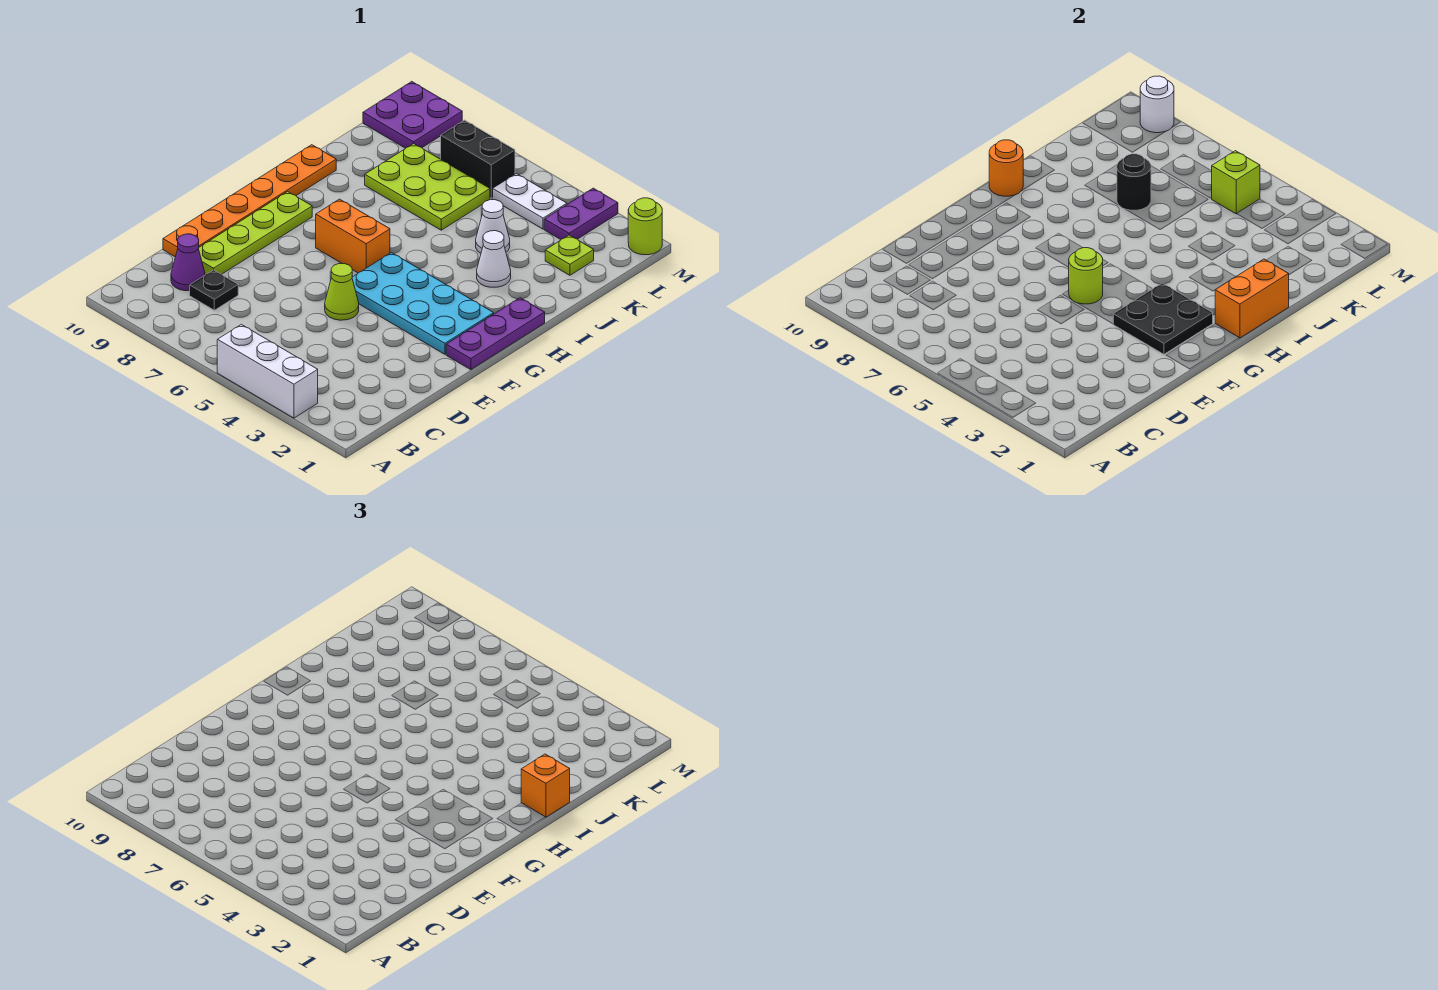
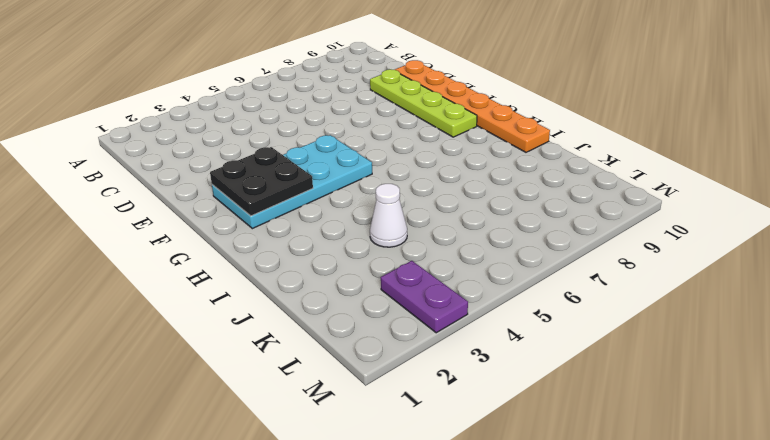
none -> white brick A3:A5 level 1
none -> black plate C8 level 1
none -> purple cone C9 level 1

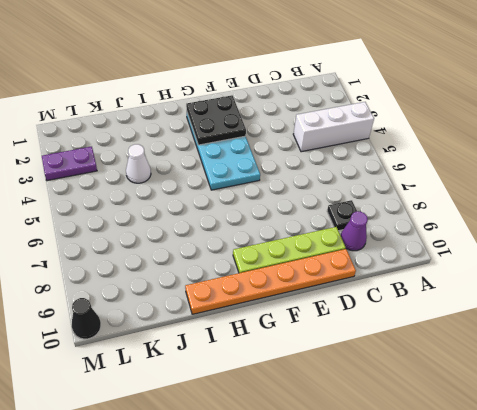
white brick A4:C4 level 1 -> white brick A3:A5 level 1
black cone M10 level 1 -> purple plate L9:M10 level 1
none -> lime cone E5 level 1
none -> purple plate F1:H1 level 1
none -> orange brick G6:G7 level 1

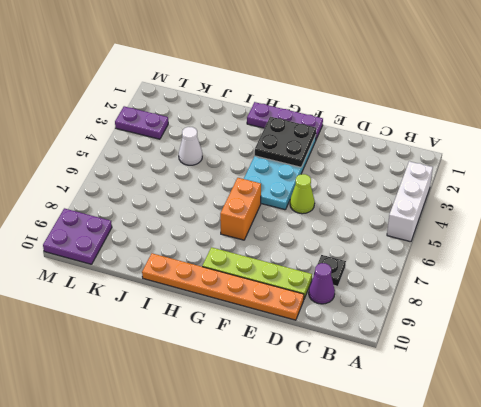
none -> white cone I3 level 1
none -> lime plate J6:K8 level 1
none -> lime plate K2 level 1

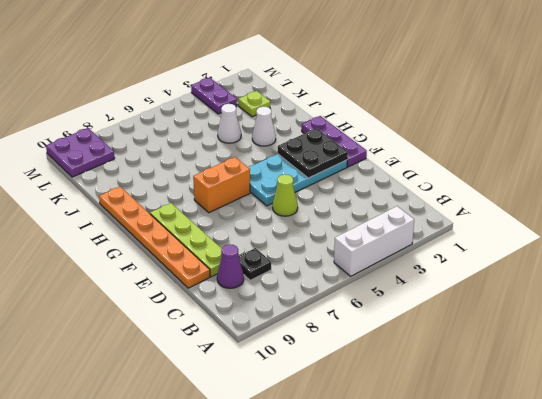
none -> lime plate J6:K8 level 1
none -> white plate L4:L5 level 1
none -> black brick L6:L7 level 1

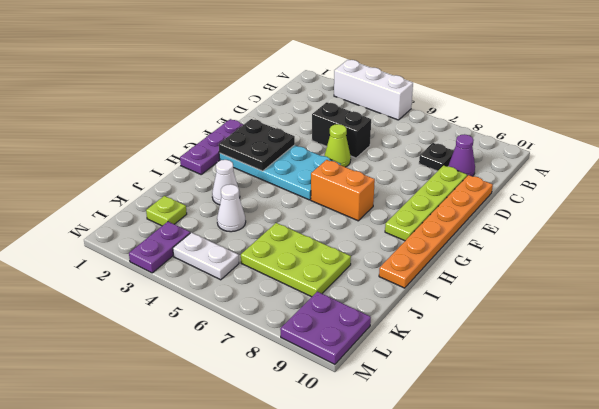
black brick D4:D5 level 1 -> black brick L6:L7 level 1
none -> lime round brick M1 level 1
none -> lime round brick F5 level 2
none -> orange brick H1:I1 level 2

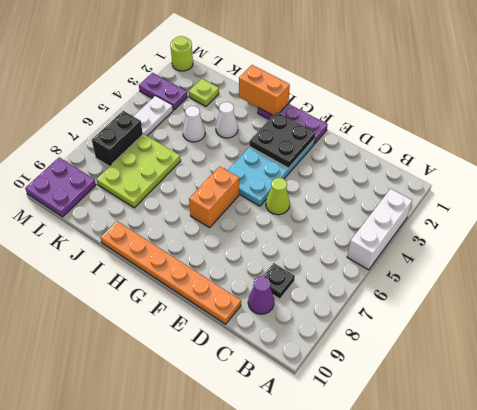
none -> lime plate D9:G9 level 1
none -> lime round brick F5 level 2
none -> orange round brick H10 level 2

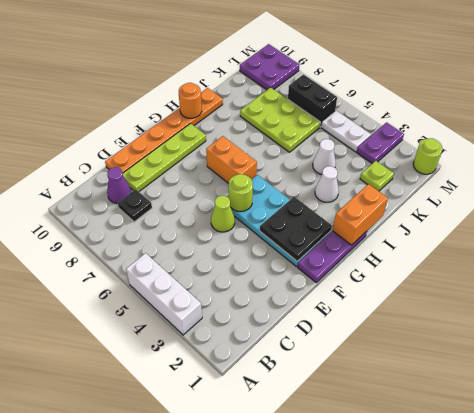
none -> black round brick J7 level 2
none -> lime brick L5 level 2
none -> white round brick M9 level 2

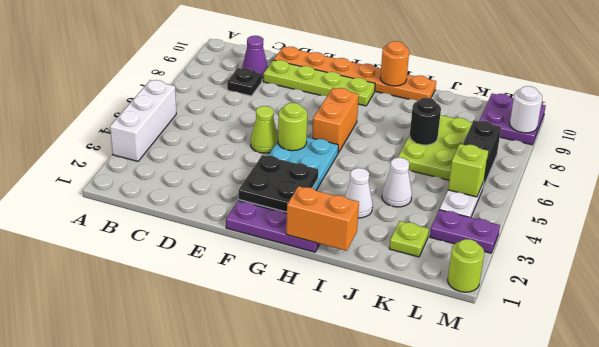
none -> orange brick I1 level 3

